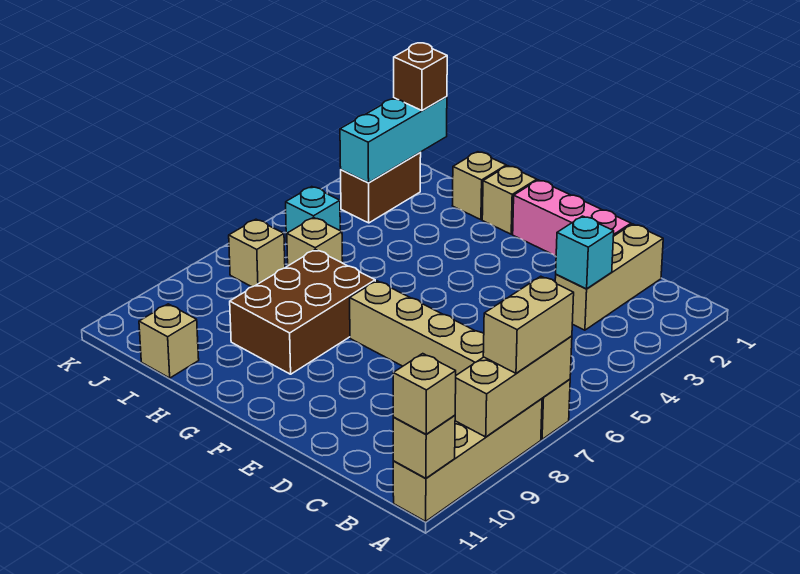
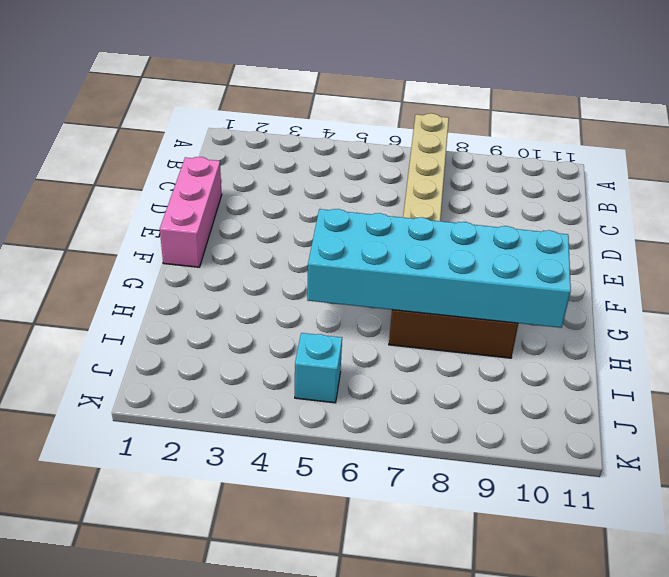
cyan brick G5:H10 level 2 -> none
none -> tan brick A8:A11 level 1
none -> tan brick C1:C3 level 1
none -> tan brick G1 level 1

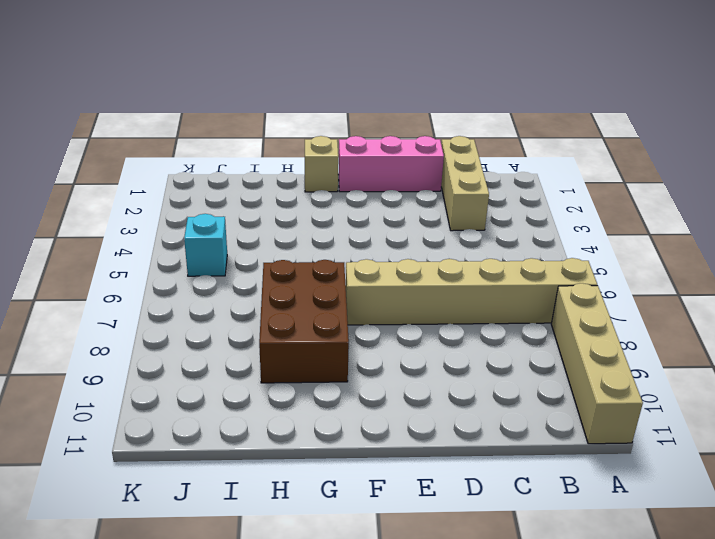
none -> tan brick H1 level 1
none -> tan brick I6 level 1
none -> tan brick I11 level 1

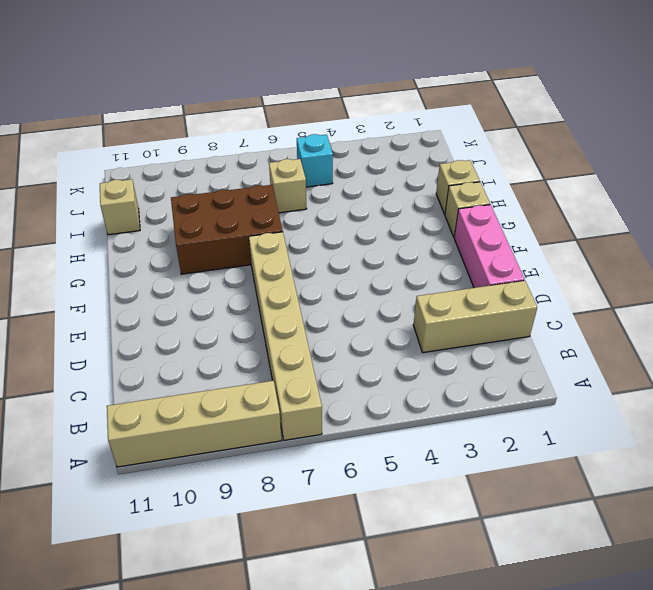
none -> brown brick J2:J3 level 1
none -> tan brick J7 level 1
none -> tan brick A7:A9 level 2

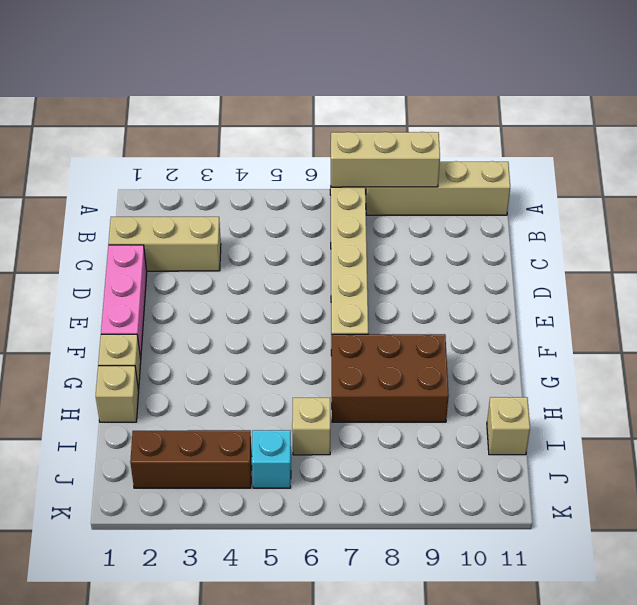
brown brick J2:J4 level 1 -> brown brick J2:J3 level 1
none -> tan brick J7 level 1
none -> tan brick A11 level 2
none -> cyan brick C3 level 2

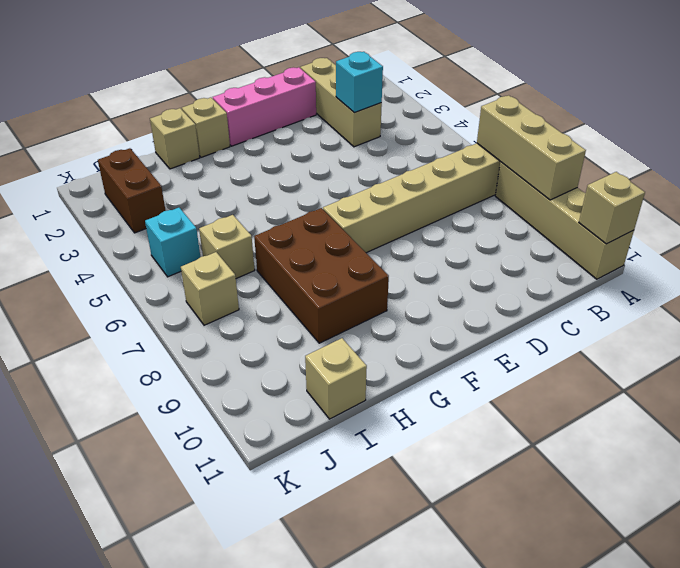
none -> cyan brick J1:J3 level 2
none -> tan brick A7:A8 level 3
none -> tan brick A11 level 3

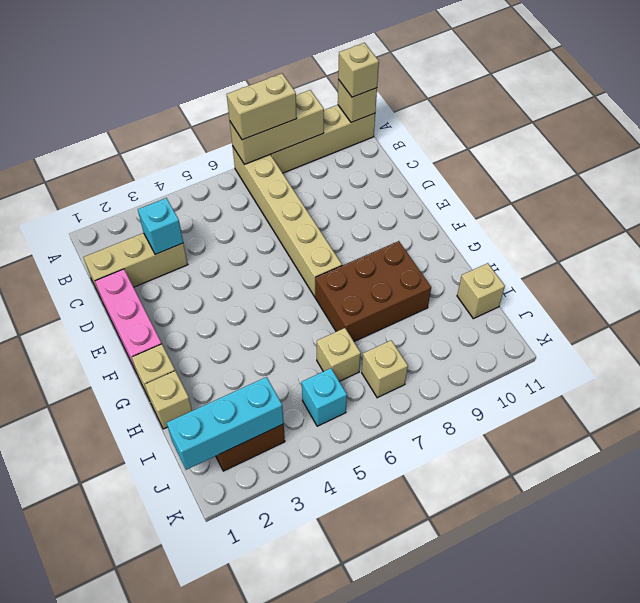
none -> brown brick J1 level 3

